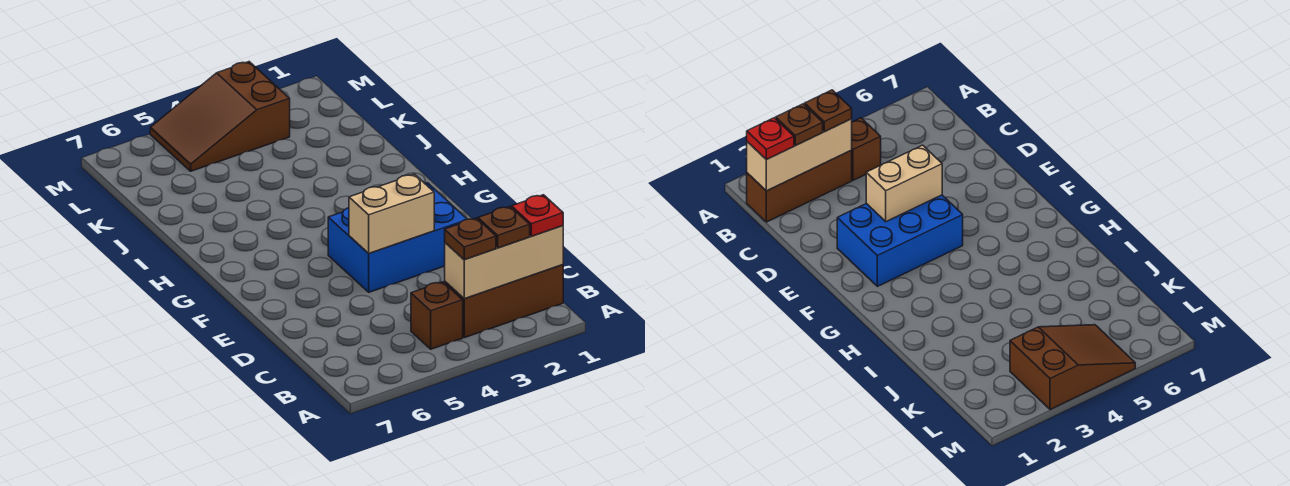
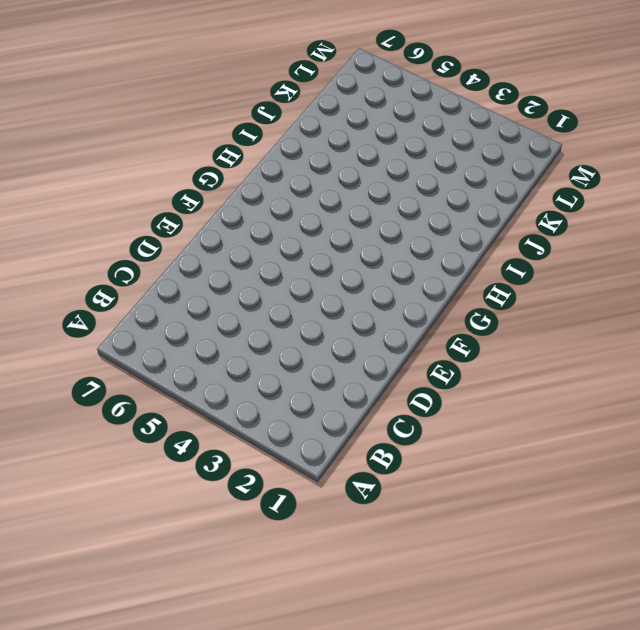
none -> brown brick B1:B3 level 1
none -> brown brick B4 level 1

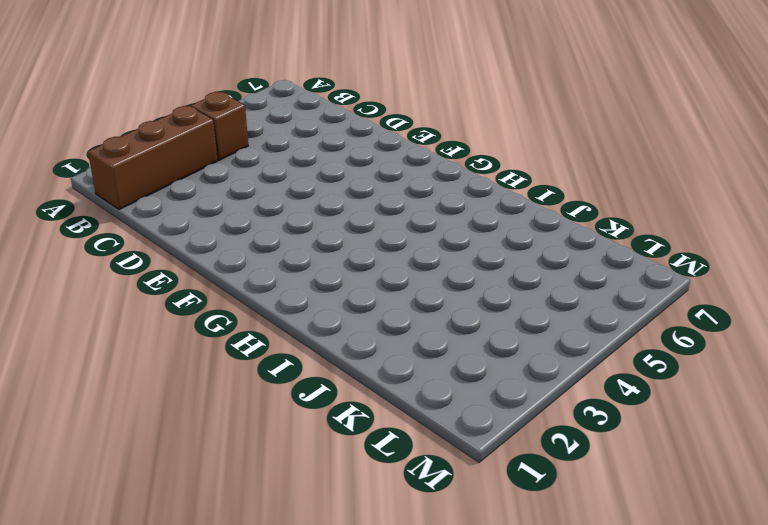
none -> blue brick E2:F4 level 1
none -> brown slope L3:M5 level 1 top 3

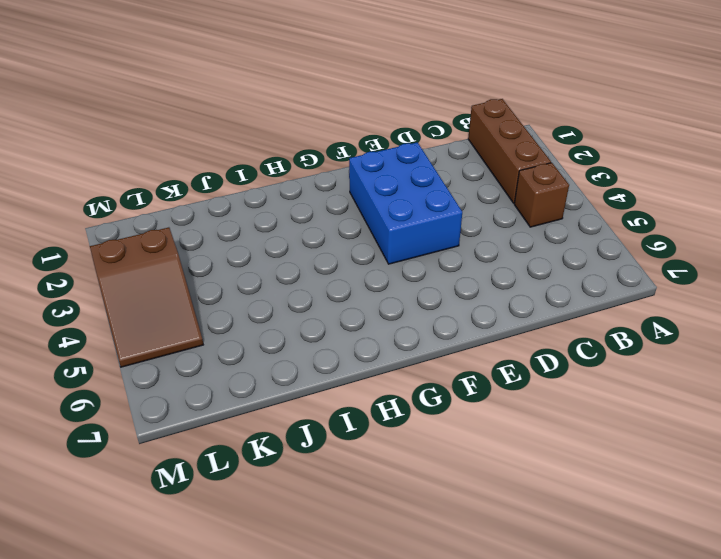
none -> tan brick B1:B3 level 2
none -> tan brick E3:E4 level 2

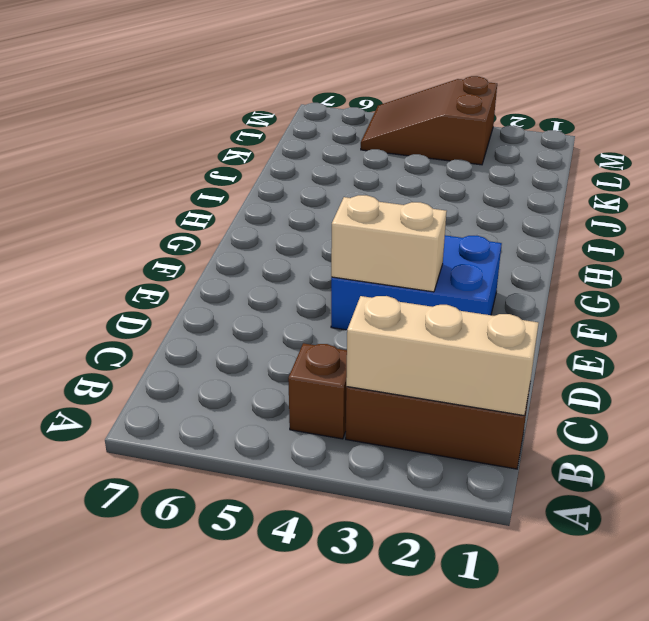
none -> red plate B1 level 3
none -> brown plate B2 level 3

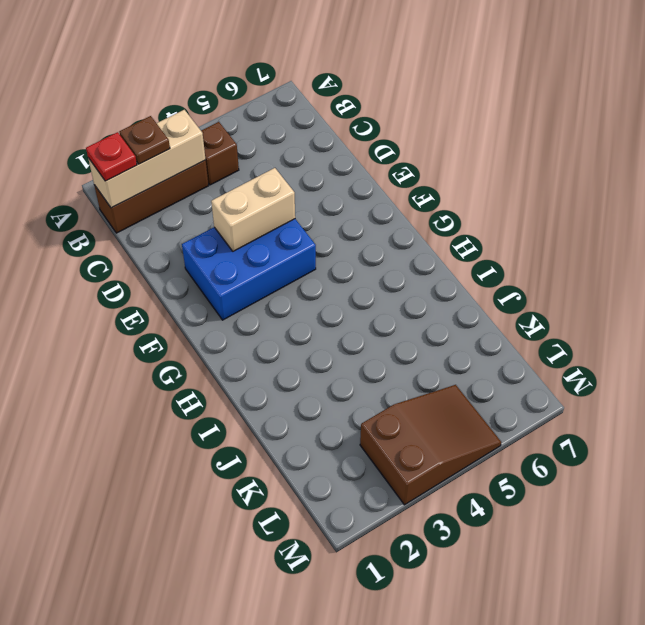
none -> brown plate B3 level 3

